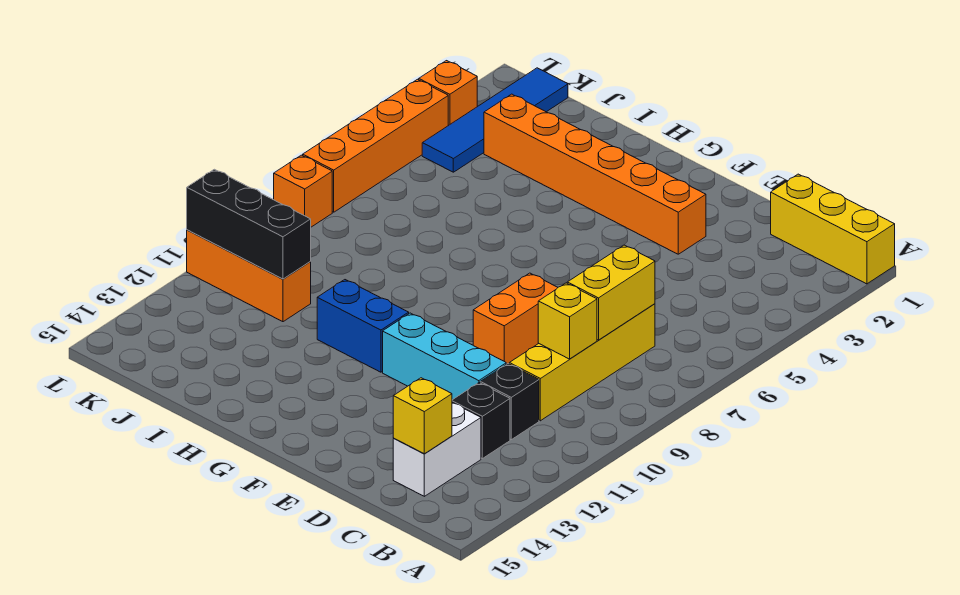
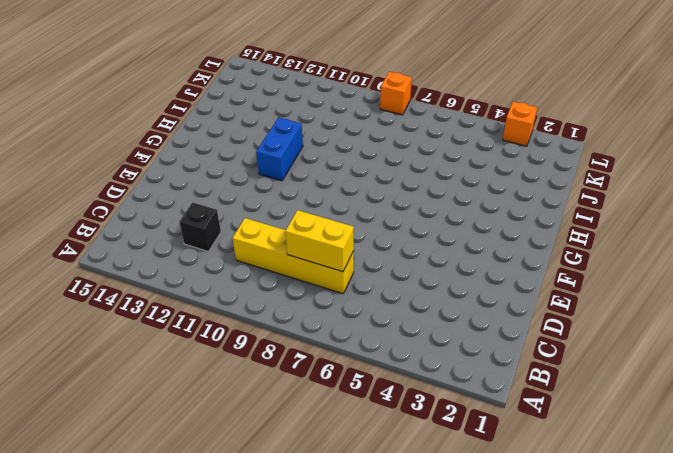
none -> yellow brick A1:C1 level 1
none -> black brick C11 level 1
none -> white brick C13:C14 level 1

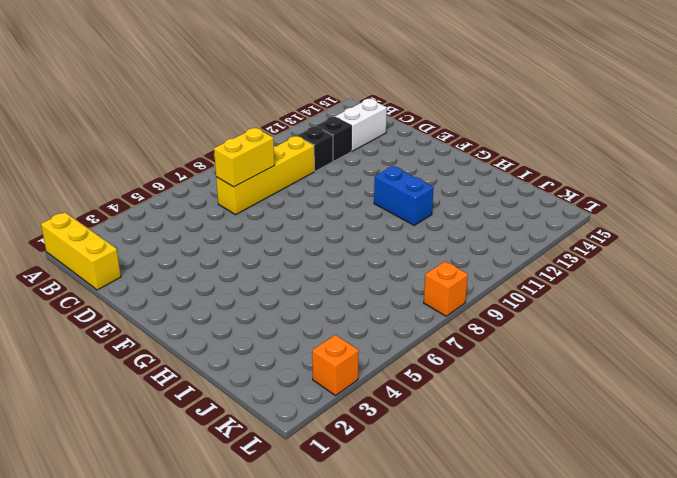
none -> cyan brick D11:F11 level 1
none -> orange brick E3:J3 level 1
none -> orange brick E8:E9 level 1

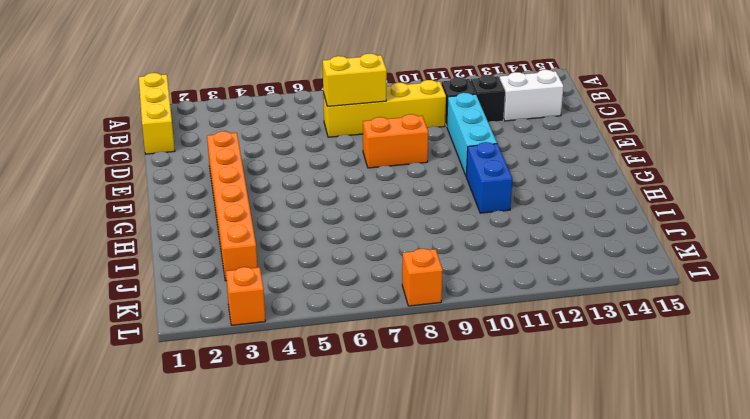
none -> orange brick J11:L11 level 1
none -> blue tile K1:K4 level 1
none -> orange brick L4:L7 level 1

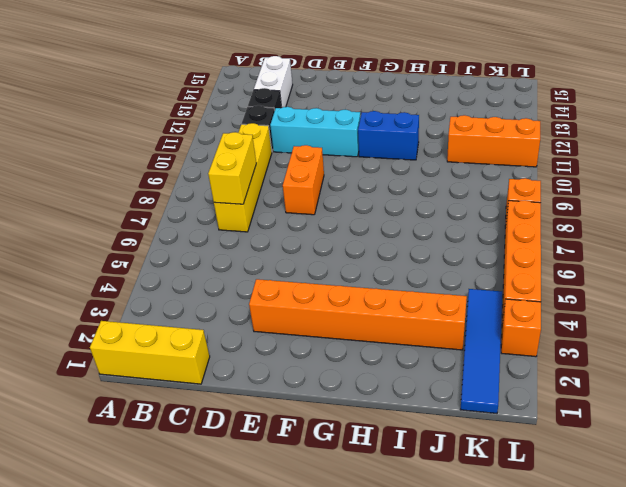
none -> yellow brick C9 level 2
none -> yellow brick C14 level 2
none -> black brick J11:L11 level 2

